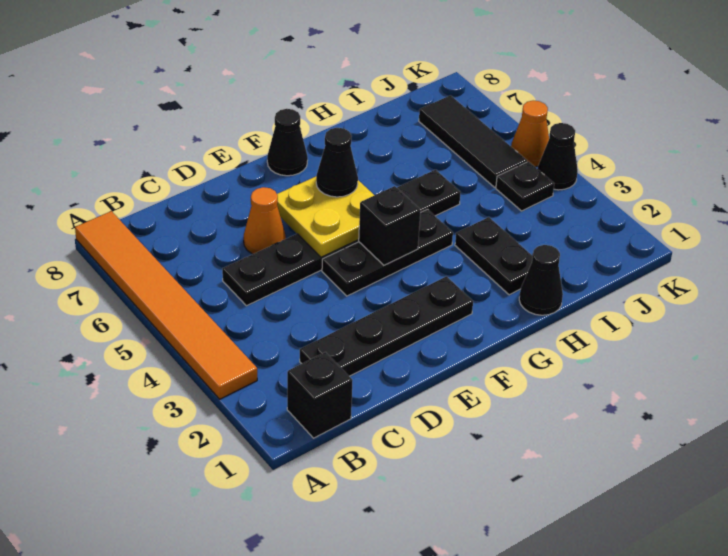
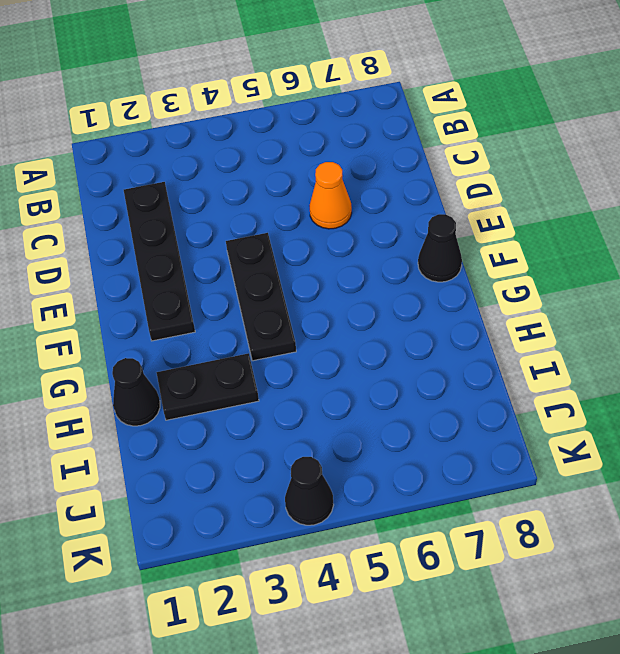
none -> orange tile A3:A8 level 1
none -> black brick B1 level 1
none -> black plate C5:H5 level 1

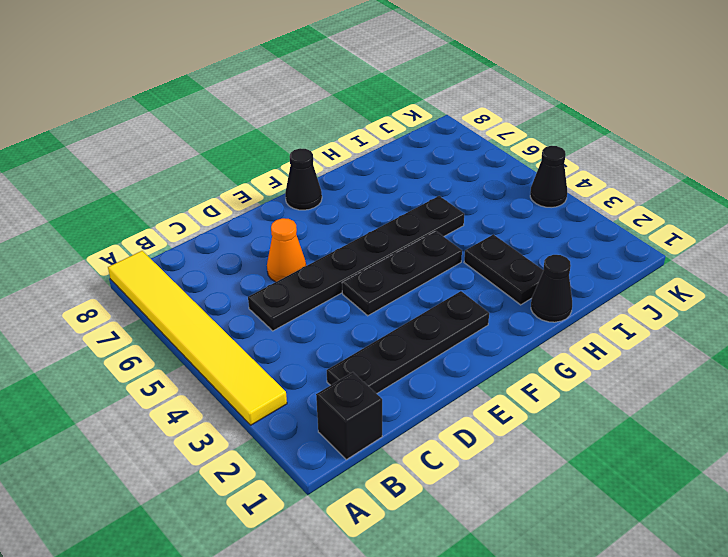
yellow tile A3:A8 level 1 -> orange tile A3:A8 level 1
none -> black plate J4 level 1
none -> black tile J5:J7 level 1
none -> orange cone K5 level 1

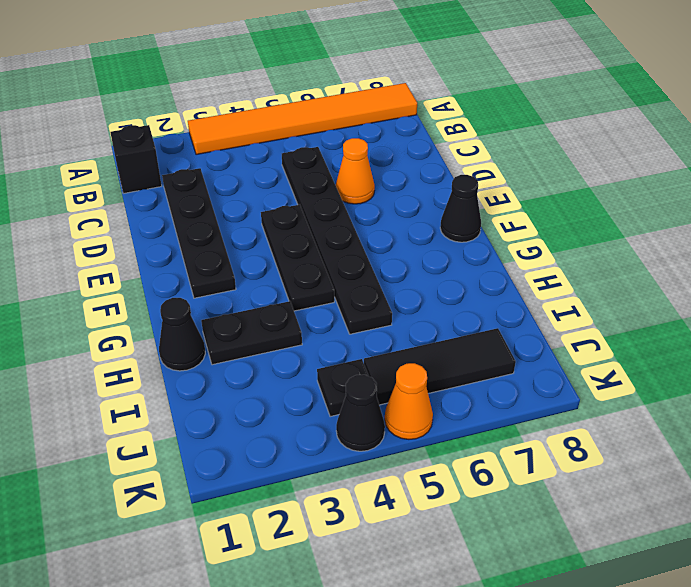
none -> yellow plate E5:F6 level 2
none -> black brick F4 level 2
none -> black cone F6 level 3

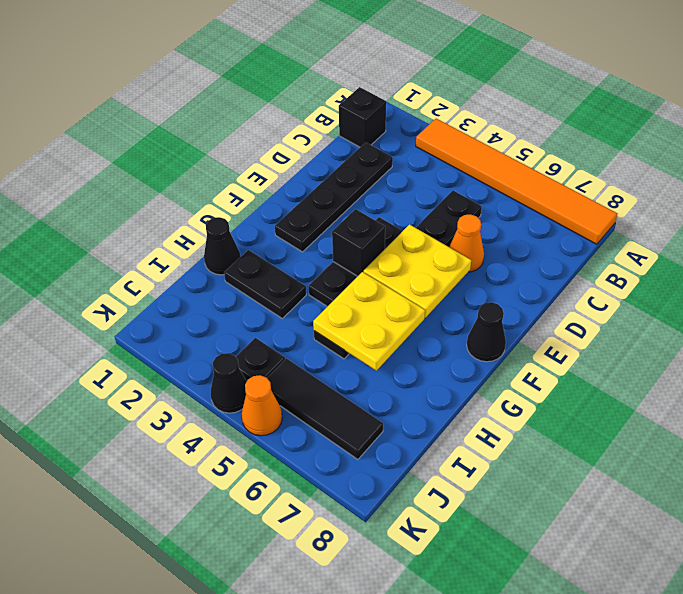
yellow plate G5:H6 level 2 -> none
none -> black cone F6 level 3

